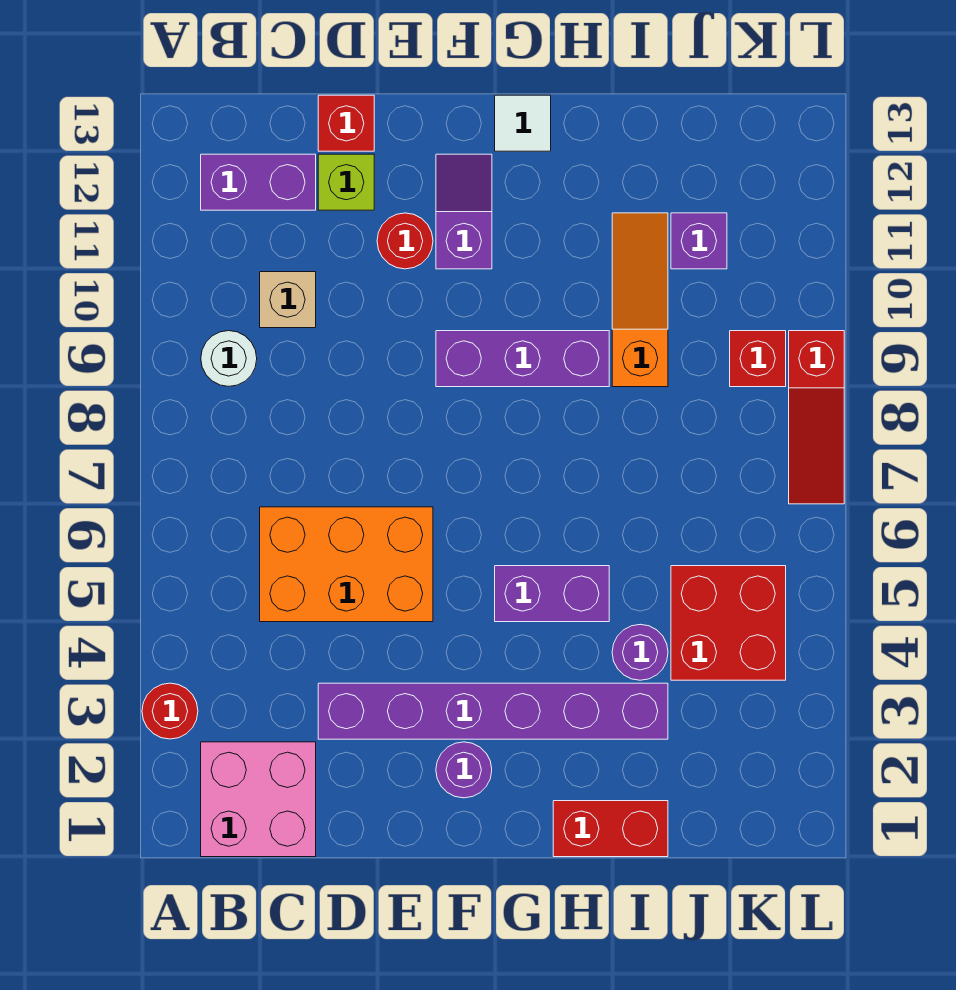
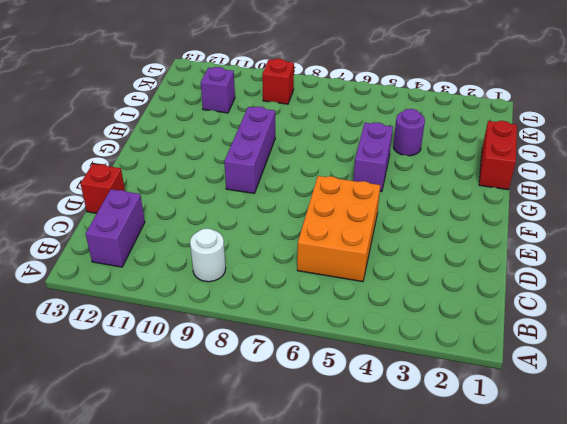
none -> red round brick A3 level 1
none -> pink brick B1:C2 level 1
none -> tan brick C10 level 1

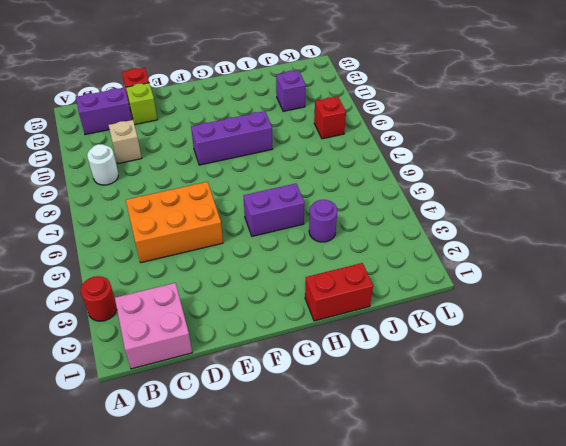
none -> purple brick D3:I3 level 1
none -> red round brick E11 level 1
none -> purple round brick F2 level 1

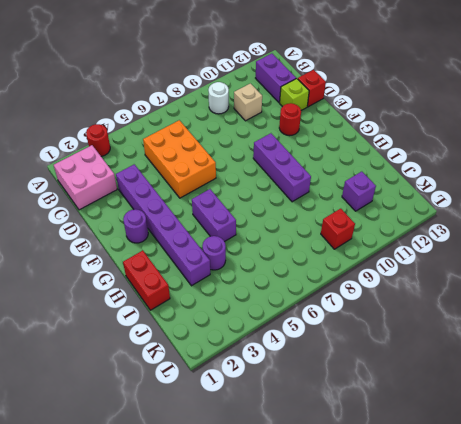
none -> purple slope F11:F12 level 1 top 11
none -> white tile G13 level 1
none -> orange slope I9:I11 level 1 top 9

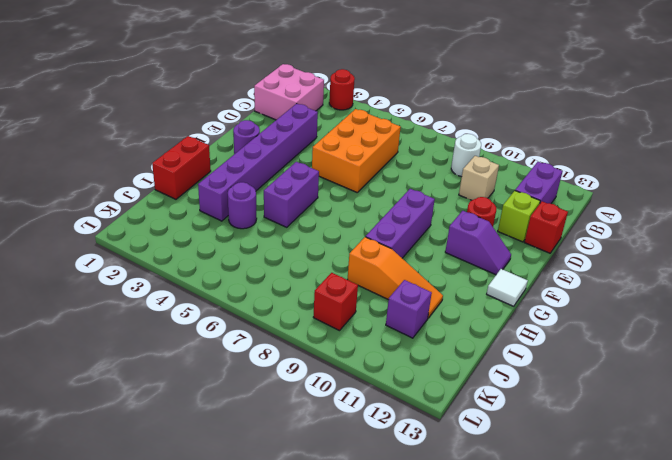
none -> red brick J4:K5 level 1
none -> red slope L7:L9 level 1 top 9

